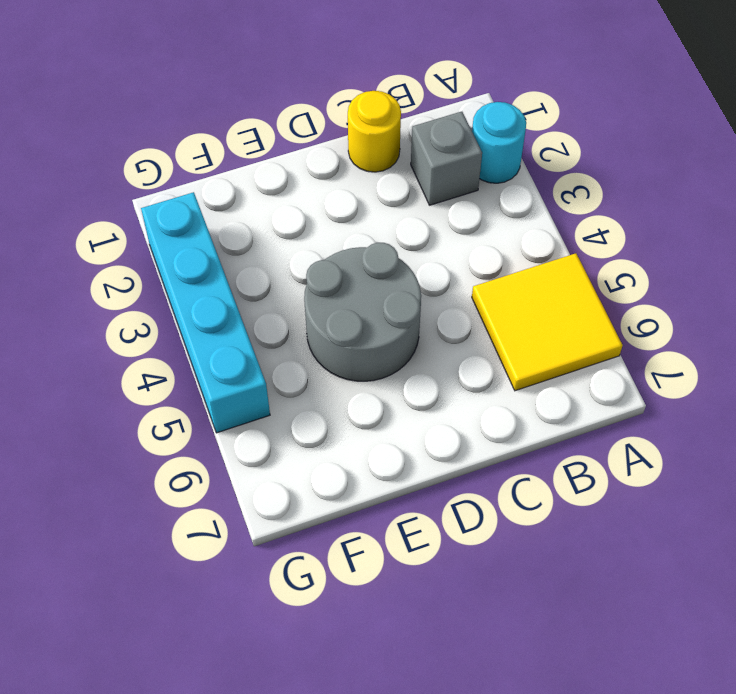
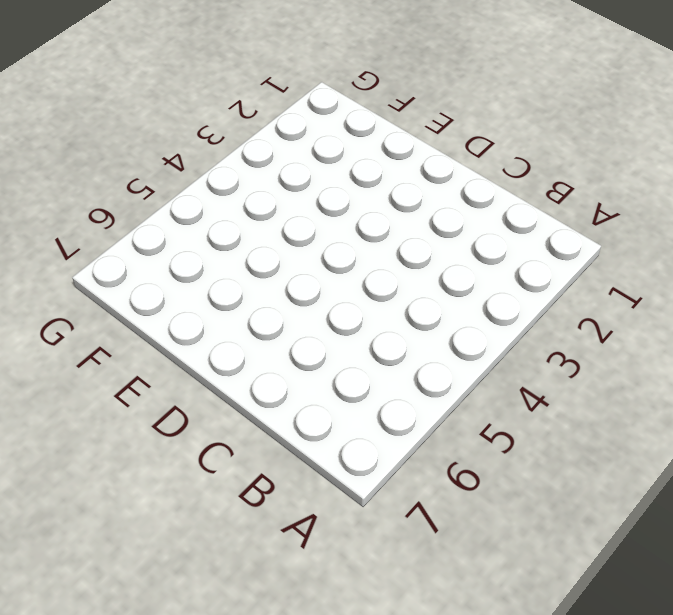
none -> cyan round brick A2 level 1
none -> yellow tile A5:B6 level 1

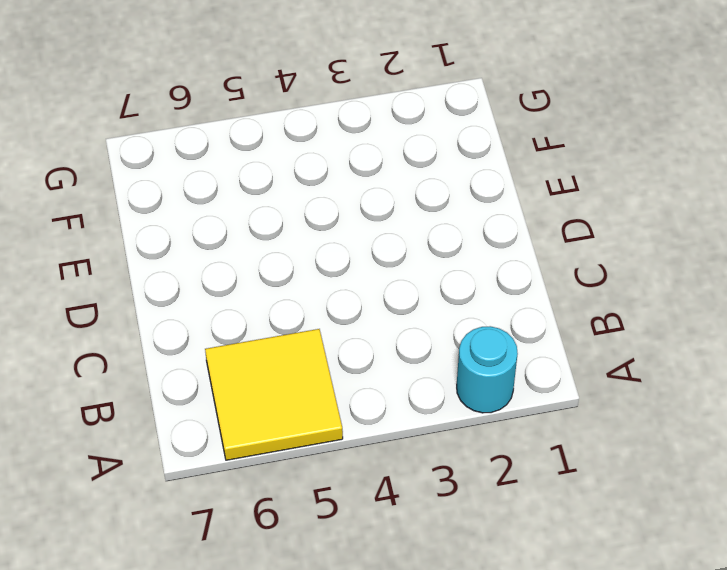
none -> grey brick B2 level 1
none -> yellow round brick C1 level 1

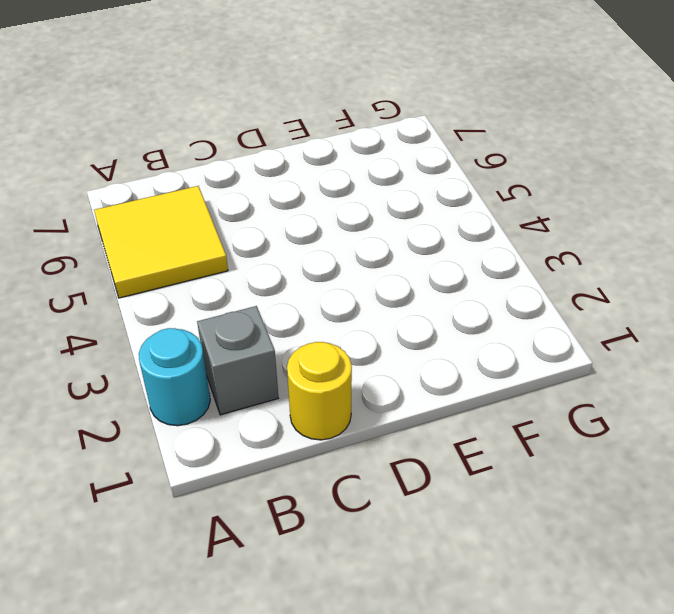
none -> grey round brick D4:E5 level 1
none -> cyan brick G2:G5 level 1

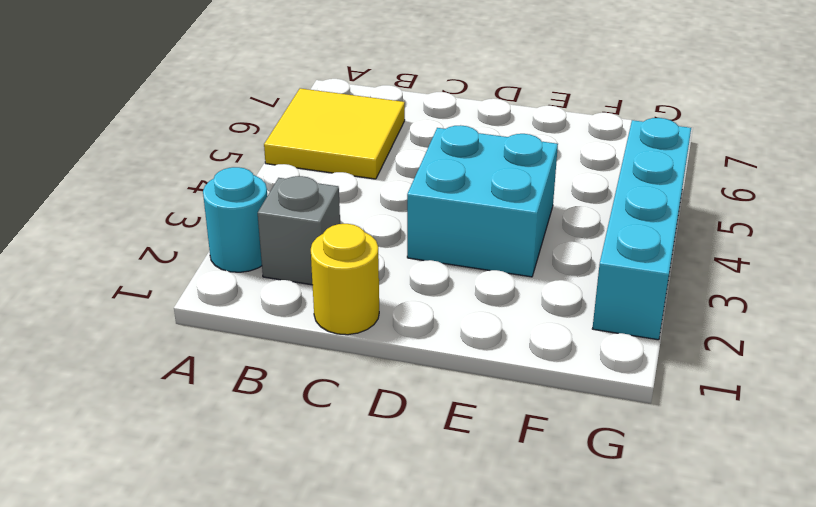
cyan brick D3:E4 level 1 -> grey round brick D4:E5 level 1

